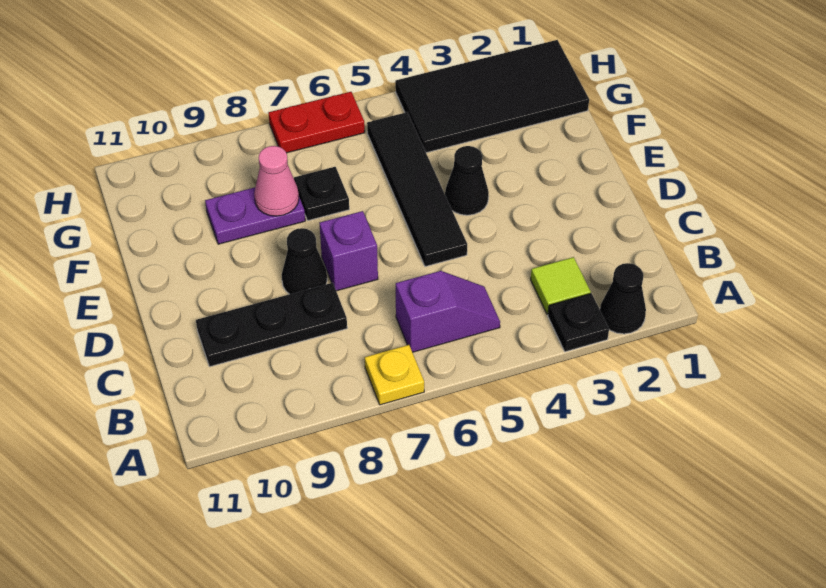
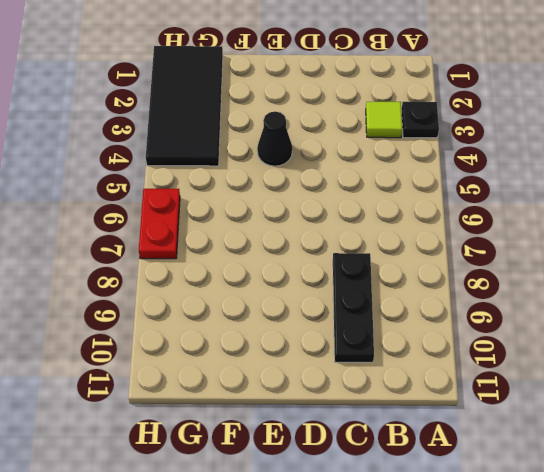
none -> black cone A2 level 1
none -> yellow plate A7 level 1
none -> purple slope B5:B6 level 1 top 6

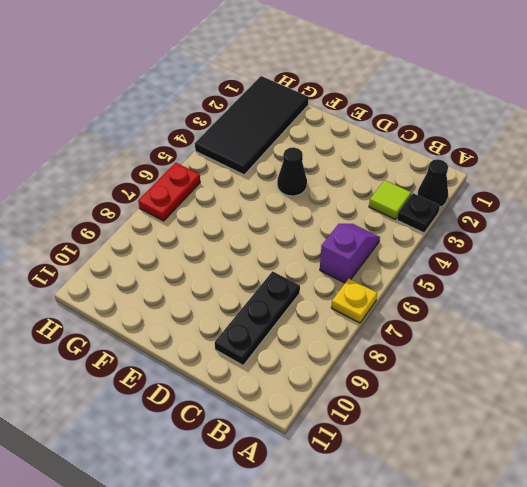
none -> black tile D5:G5 level 1
none -> purple brick D7 level 1
none -> black cone D8 level 1

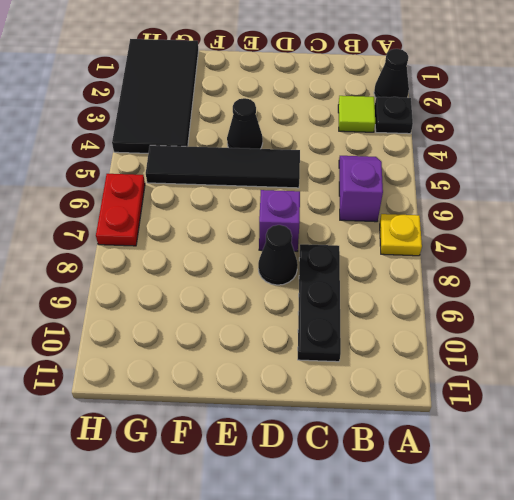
none -> black plate F7 level 1
none -> purple plate F8:F9 level 1
none -> pink cone F8 level 2

